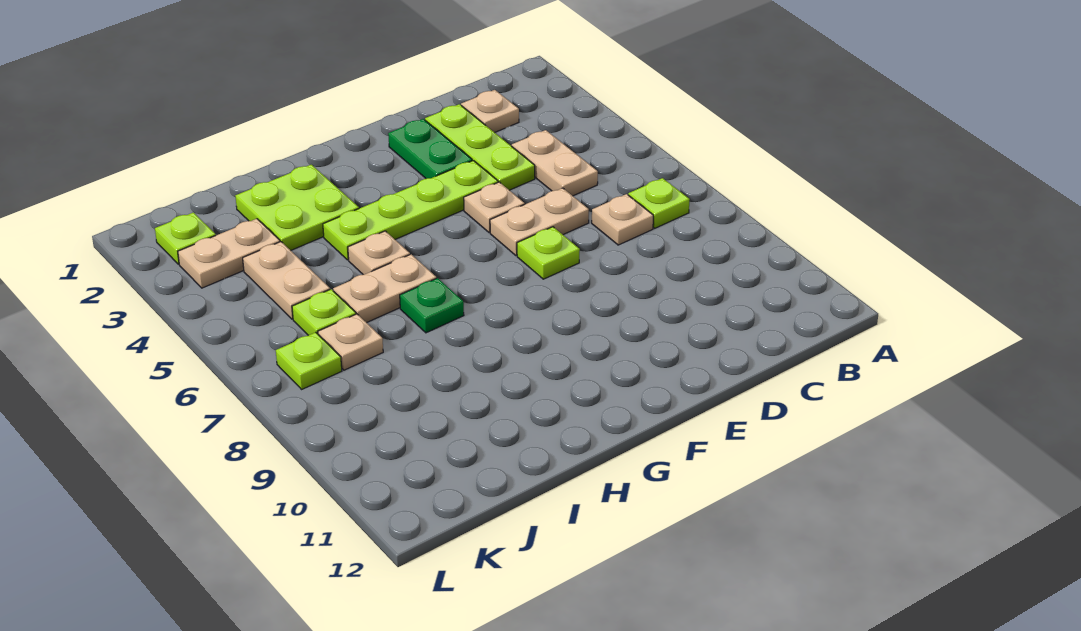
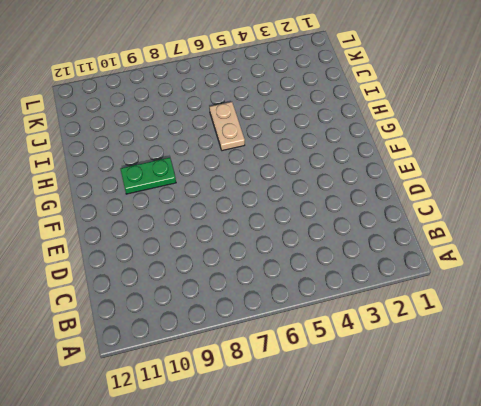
green plate G9:G10 level 1 -> green plate E2:E3 level 1
none -> lime plate B7 level 1
none -> tan plate C2 level 1
none -> tan plate C4:C5 level 1

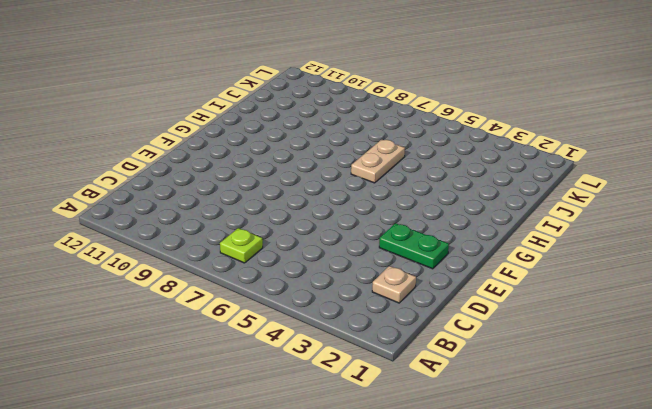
none -> tan plate C4:C5 level 1
none -> tan plate C7 level 1
none -> lime plate D2:D4 level 1

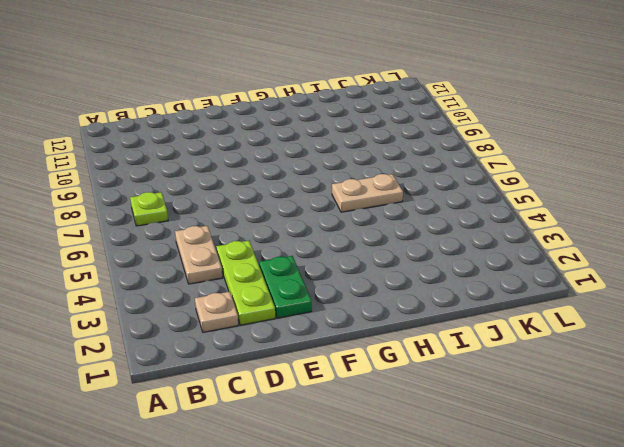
none -> tan plate C7 level 1
none -> tan plate D6:E6 level 1
none -> lime plate E4:H4 level 1

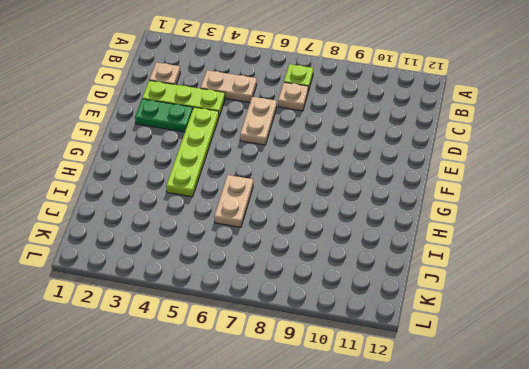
none -> tan plate E5 level 1
none -> lime plate E7 level 1
none -> lime plate H2:I3 level 1

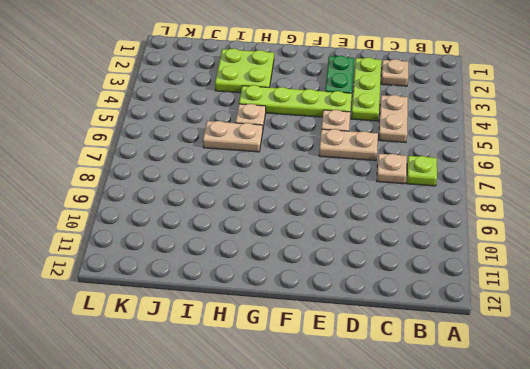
none -> lime plate E7 level 1
none -> green plate H7 level 1
none -> tan plate J3:K3 level 1

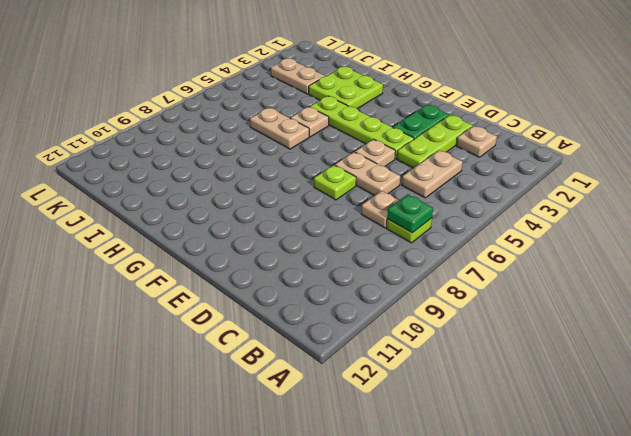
green plate B7 level 2 -> green plate H7 level 1
none -> tan plate J4:J5 level 1
none -> lime plate J6 level 1
none -> tan plate J7 level 1

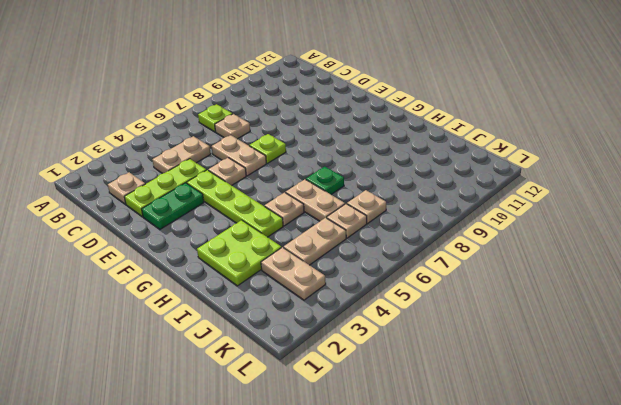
tan plate J6 level 1 -> lime plate J6 level 1
none -> lime plate K2 level 1
none -> lime plate K7 level 1

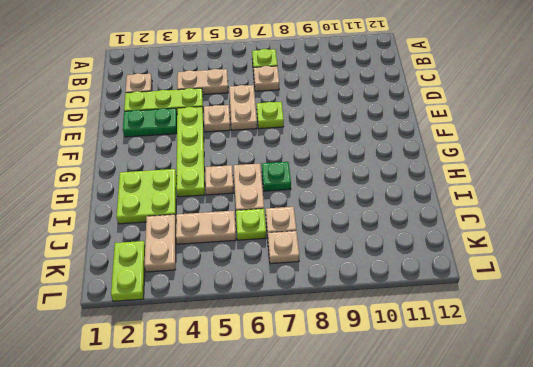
lime plate K2:L2 level 1 -> lime plate K2 level 1
tan plate K7 level 1 -> lime plate K7 level 1

